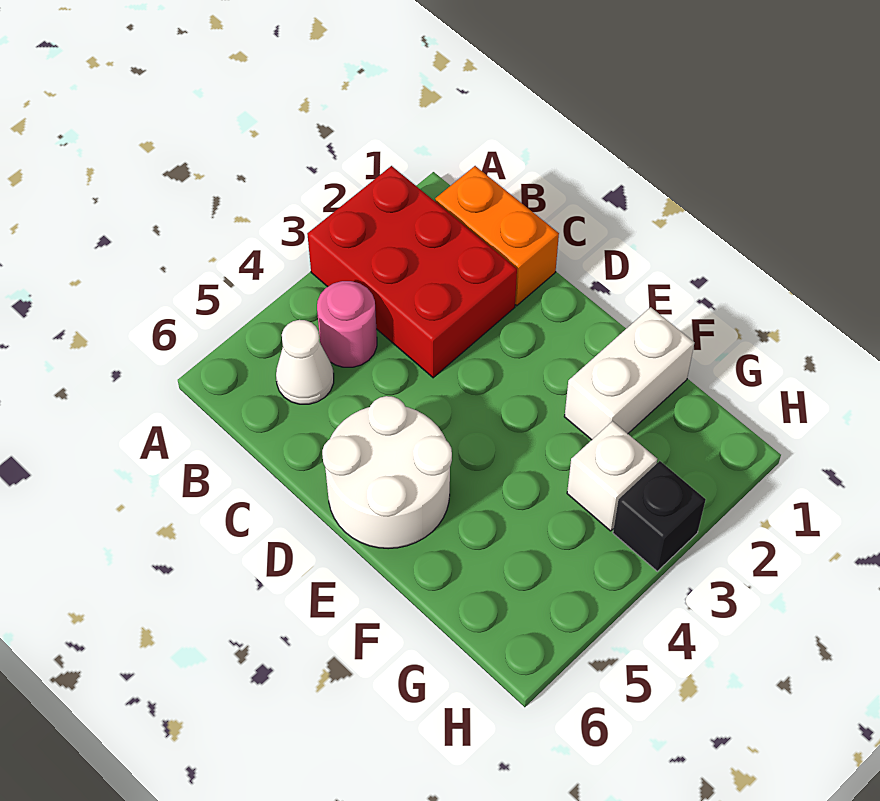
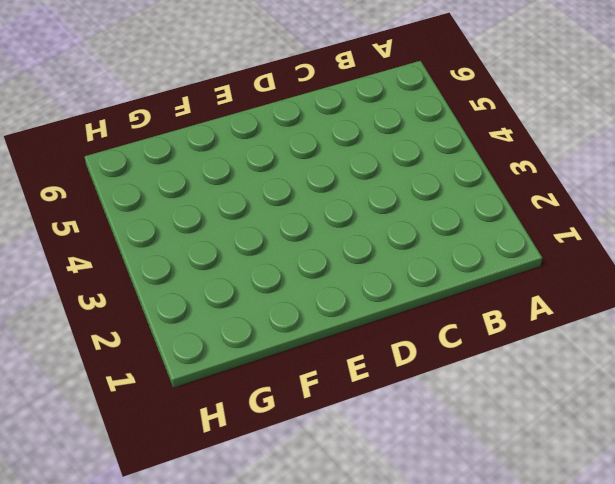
none -> red brick A2:C3 level 1
none -> orange brick B1:C1 level 1

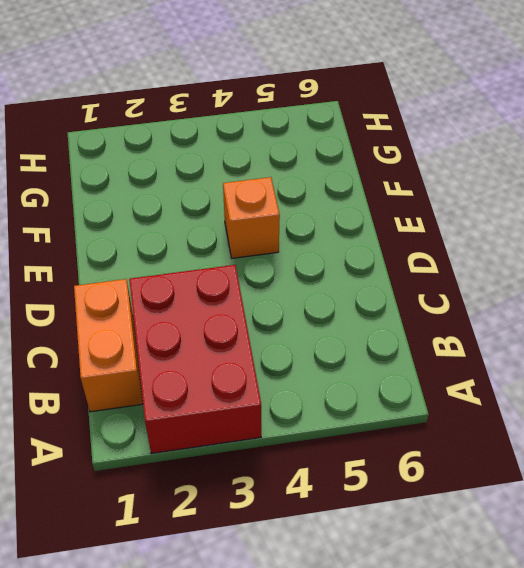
orange brick E4 level 1 -> none
none -> pink round brick B4 level 1
none -> white cone B5 level 1

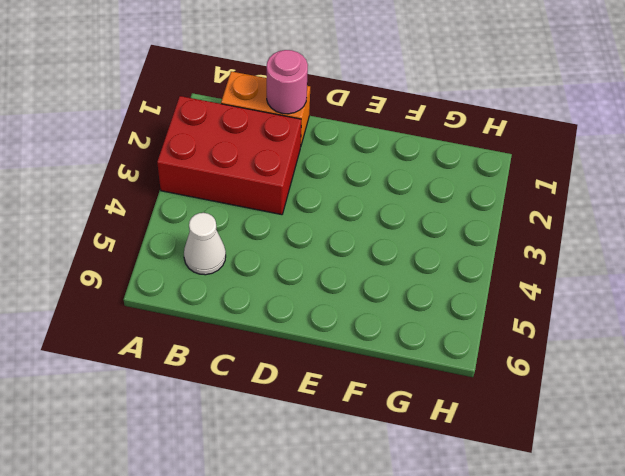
pink round brick C1 level 2 -> pink round brick B4 level 1
none -> white round brick D5:E6 level 1
none -> white brick F1:F2 level 1

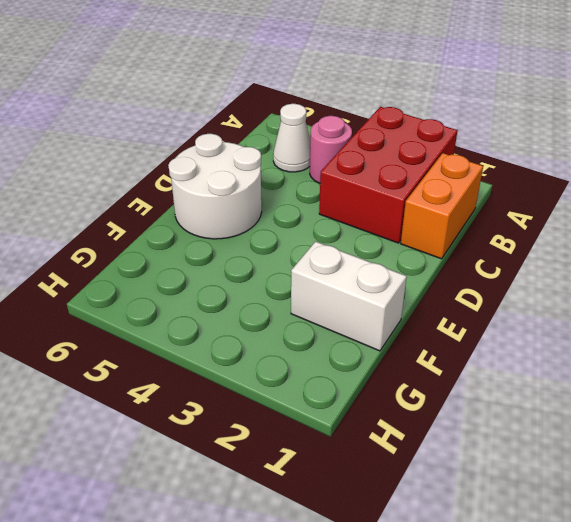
none -> white brick G3 level 1
none -> black brick H3 level 1

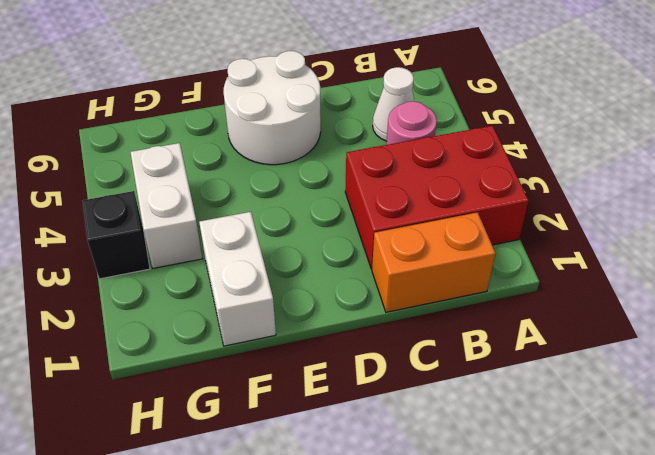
white brick G3:G4 level 1 -> white brick G3 level 1

